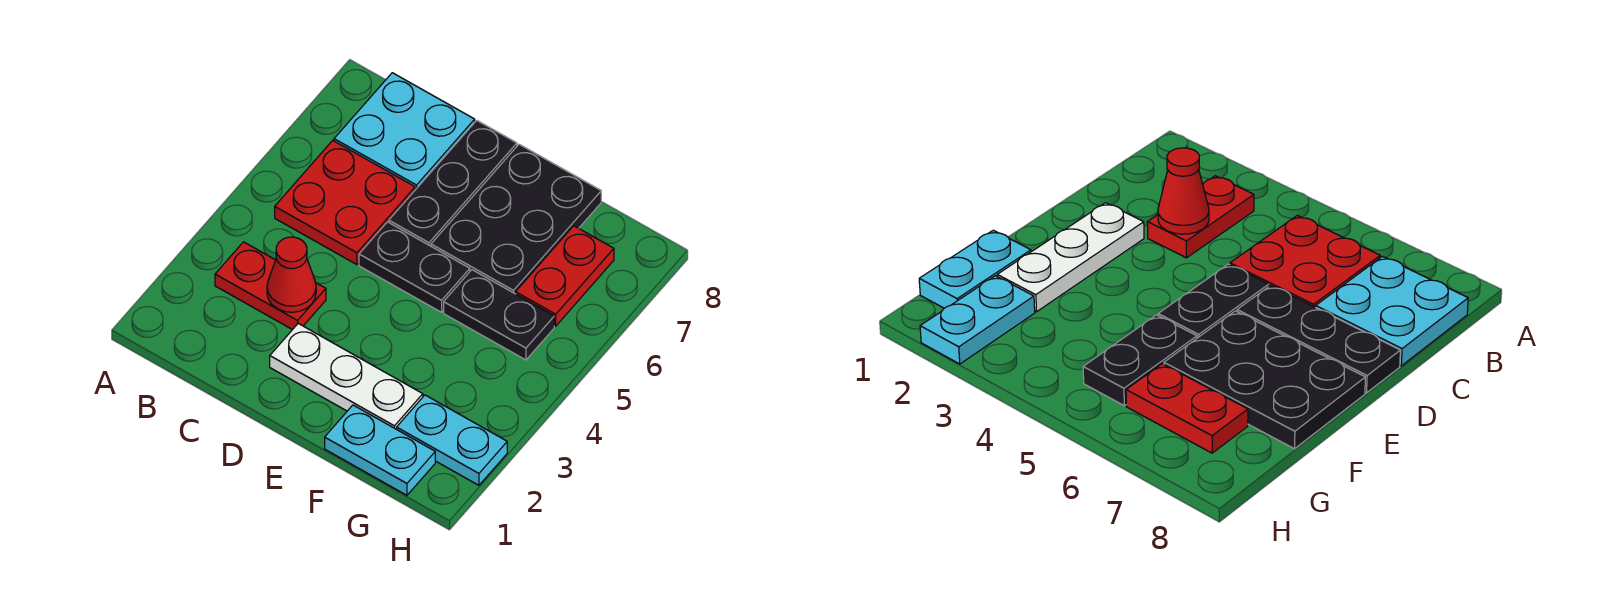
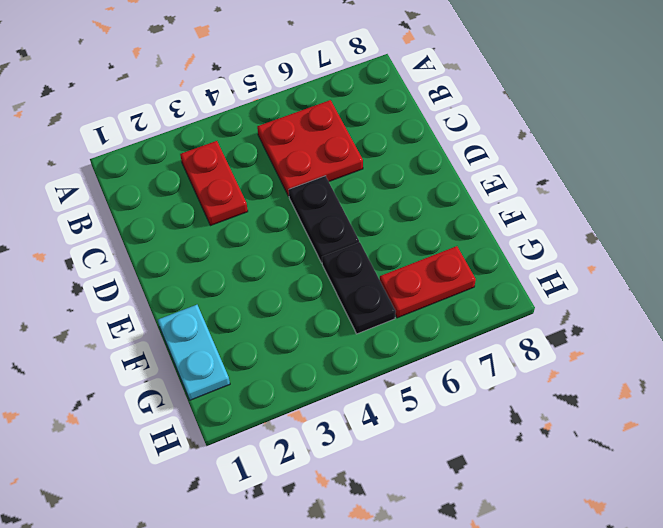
none -> cyan plate B7:C8 level 1
none -> white plate D2:F2 level 1
none -> black plate D6:D8 level 1

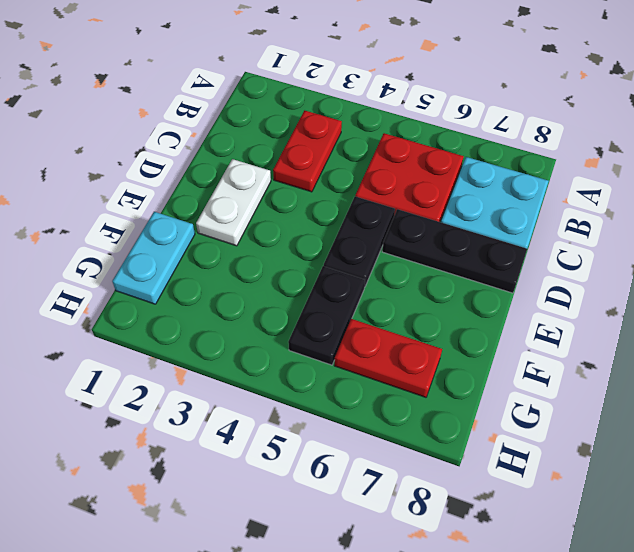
white plate D2:E2 level 1 -> white plate D2:F2 level 1
none -> black plate E6:F8 level 1
none -> cyan plate G2:H2 level 1
none -> red cone C3 level 2

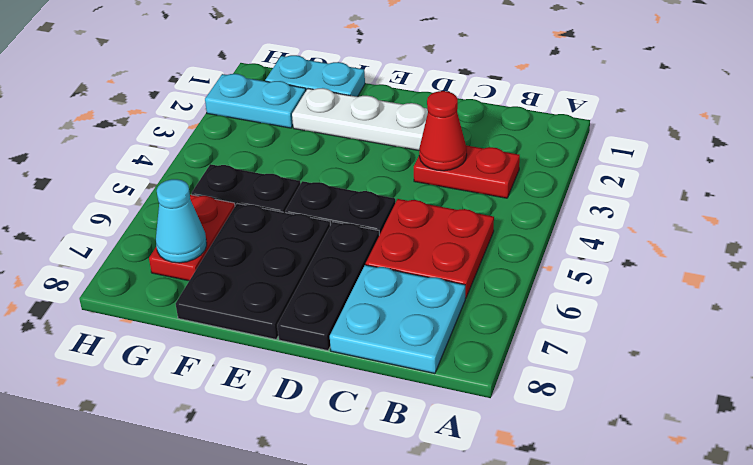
cyan cone G7 level 2 -> none

